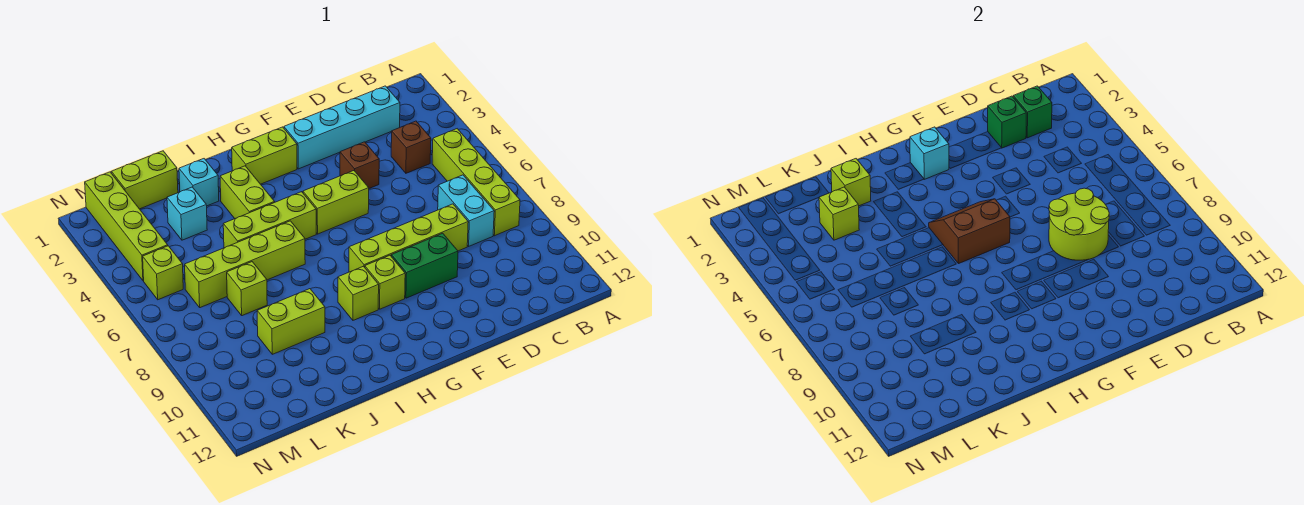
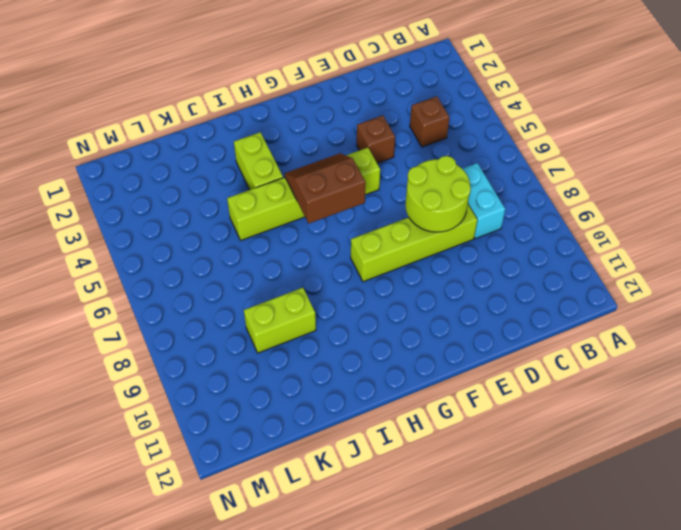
none -> lime brick B5:B8 level 1
none -> cyan brick C2:F2 level 1
none -> green brick E9:F9 level 1

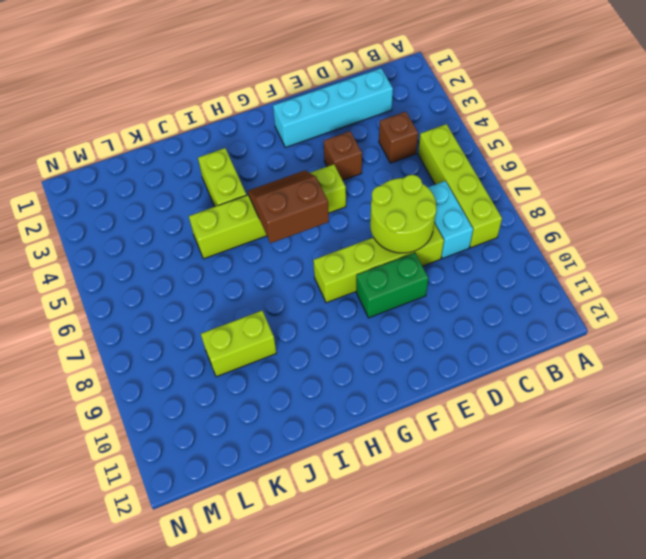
none -> lime brick G2:H2 level 1
none -> lime brick G9 level 1
none -> lime brick H9 level 1

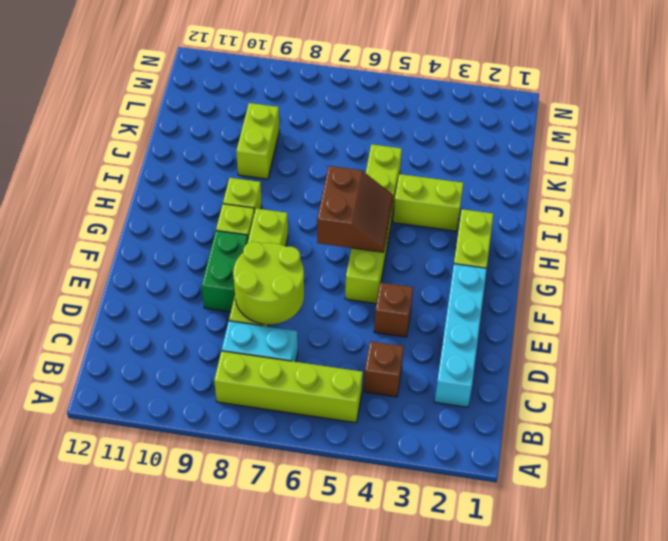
none -> lime brick I6:L6 level 1
none -> cyan brick J2 level 1
none -> lime brick K1:L1 level 1

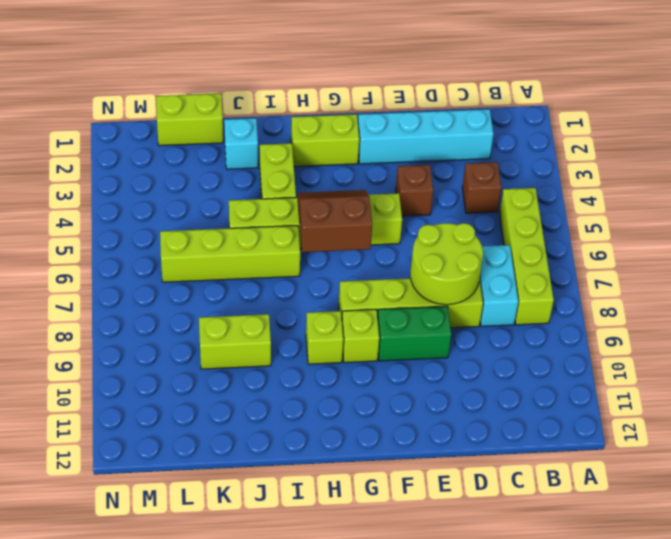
none -> cyan brick K3 level 1
none -> lime brick K7 level 1
none -> lime brick M1:M4 level 1

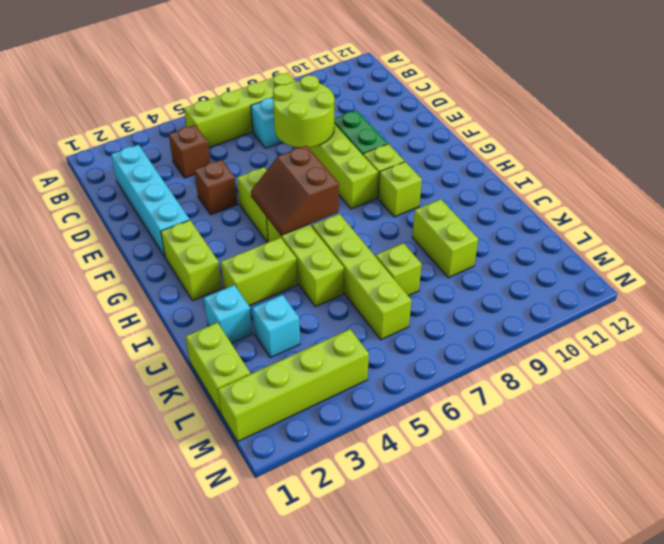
none -> lime brick M5 level 1
none -> green brick C2 level 2
none -> green brick D2 level 2

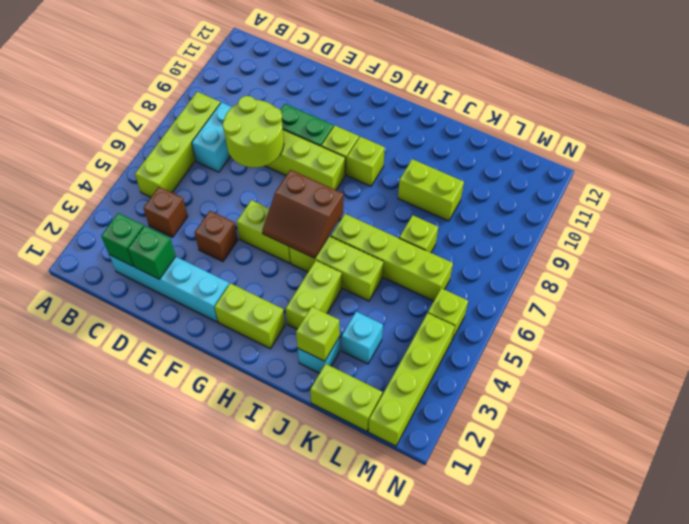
none -> cyan brick G2 level 2
none -> lime brick K3 level 2

